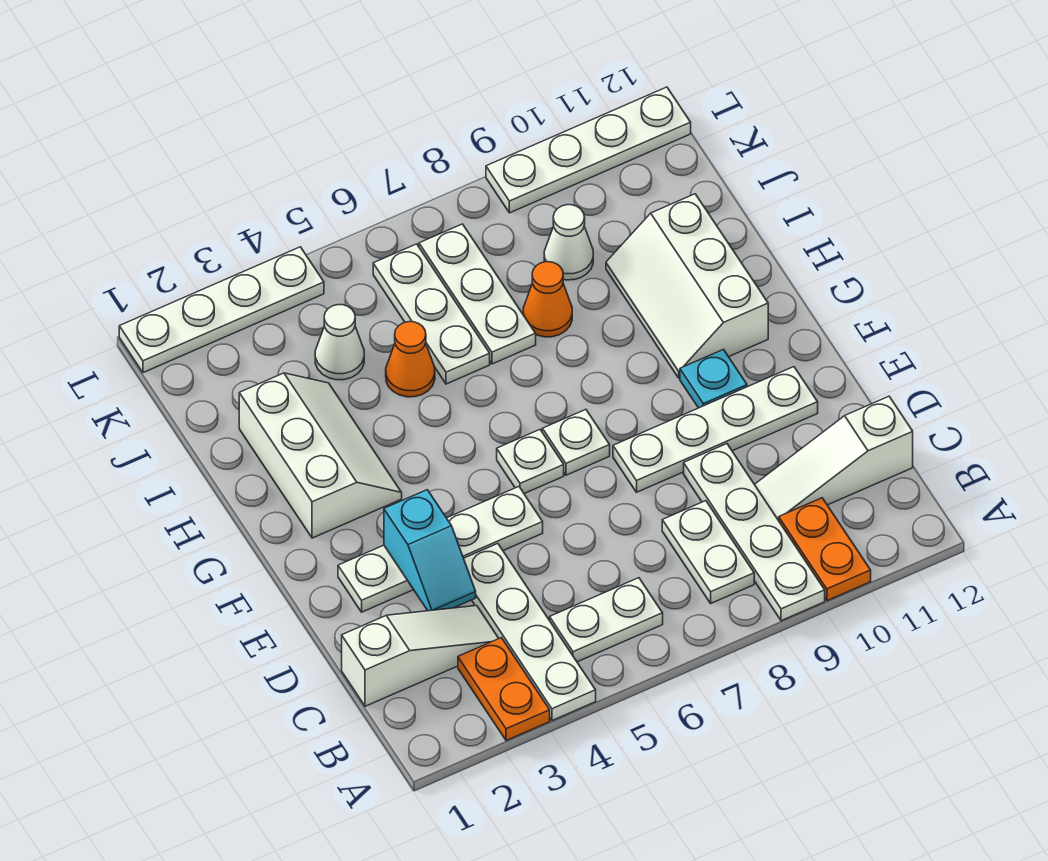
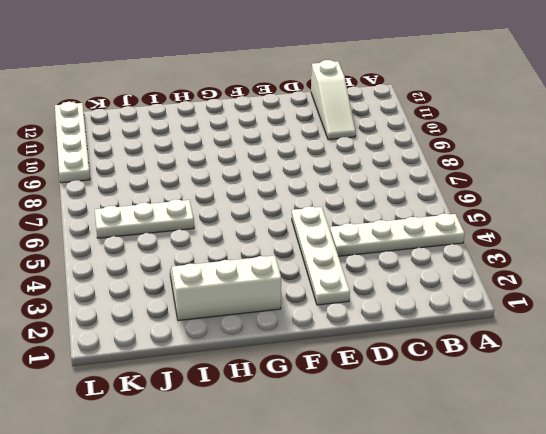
none -> orange plate A3:B3 level 1
none -> white plate A9:D9 level 1
none -> orange plate A10:B10 level 1

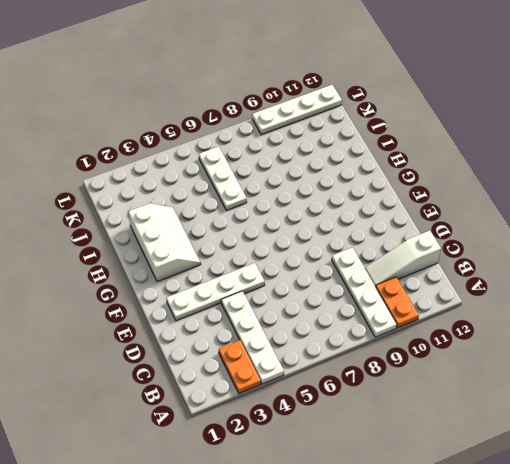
none -> white plate B5:B6 level 1
none -> white plate B8:C8 level 1
none -> white slope C1:C3 level 1 top 1

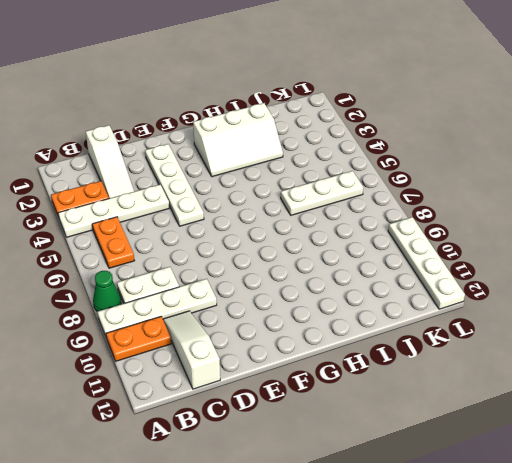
green cone A8 level 1 -> none
orange plate B5:B6 level 1 -> white plate B5:B6 level 1
none -> white plate E8:E11 level 1
none -> white plate F6 level 1
none -> white plate F7 level 1

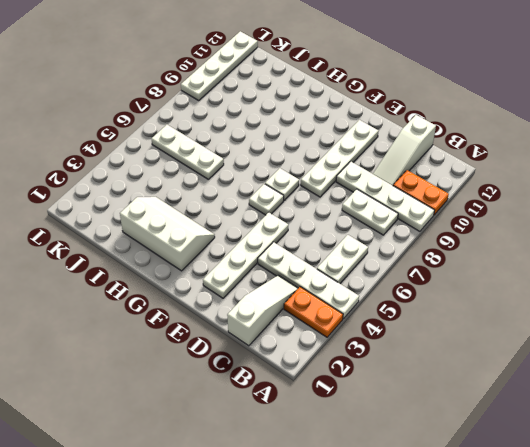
none -> cyan plate F10 level 1
none -> white slope G10:I11 level 1 top 11
none -> orange cone I5 level 1

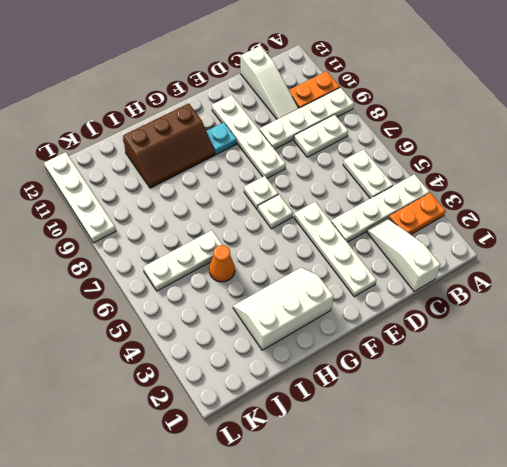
brown slope G10:I11 level 1 top 11 -> white slope G10:I11 level 1 top 11
none -> white plate I7:K7 level 1
none -> orange cone I8 level 1
none -> white cone J4 level 1

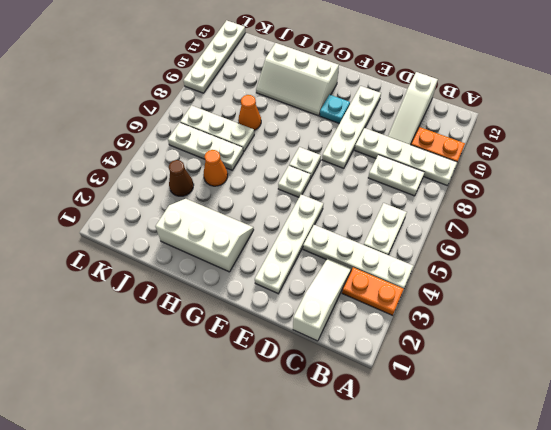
brown cone J4 level 1 -> white cone J4 level 1
none -> white cone J9 level 1
none -> white plate L1:L4 level 1
none -> cyan slope D3:E3 level 2 top E

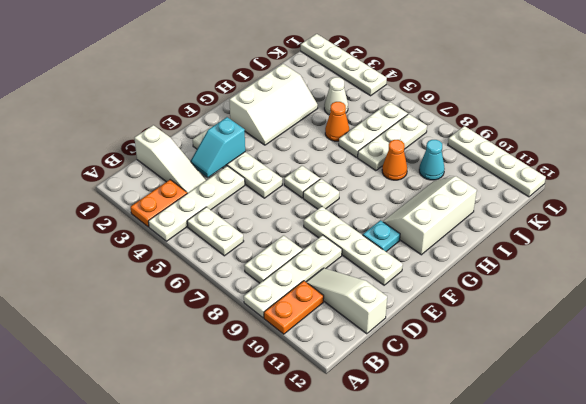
cyan cone J9 level 1 -> white cone J9 level 1

